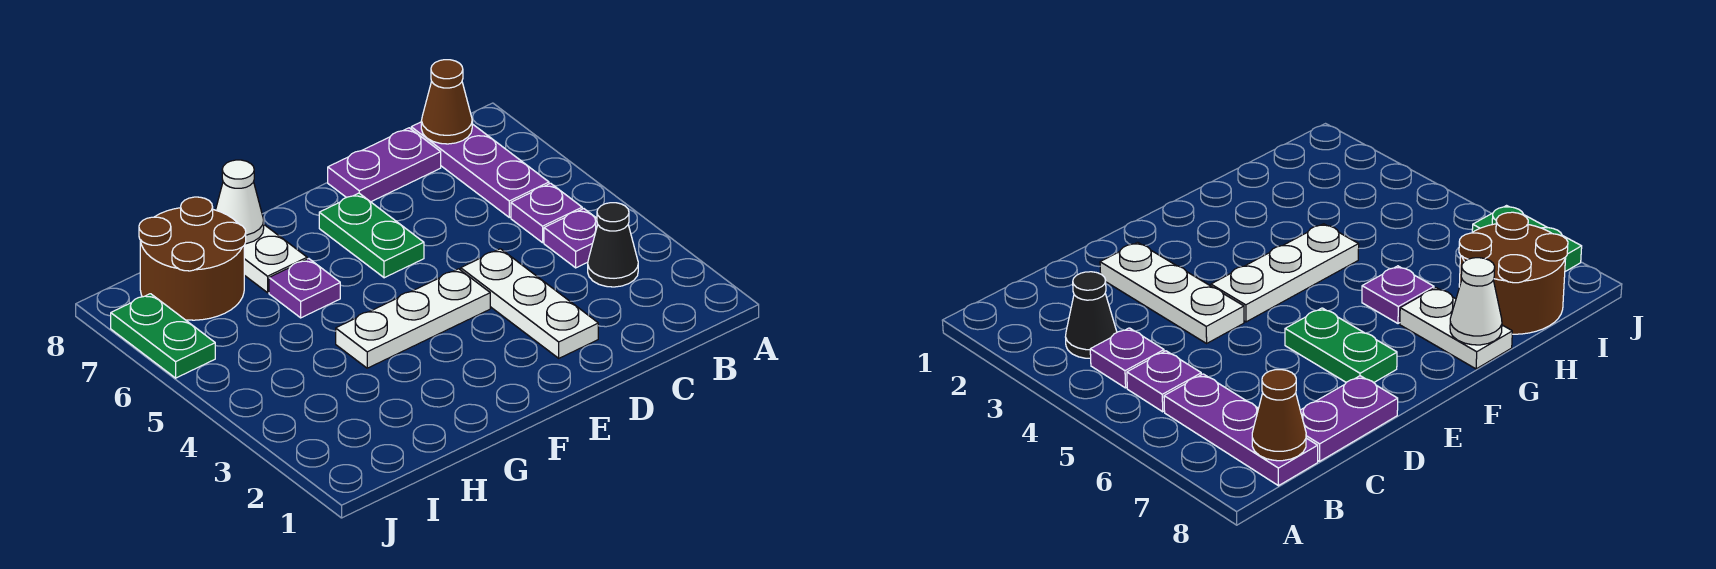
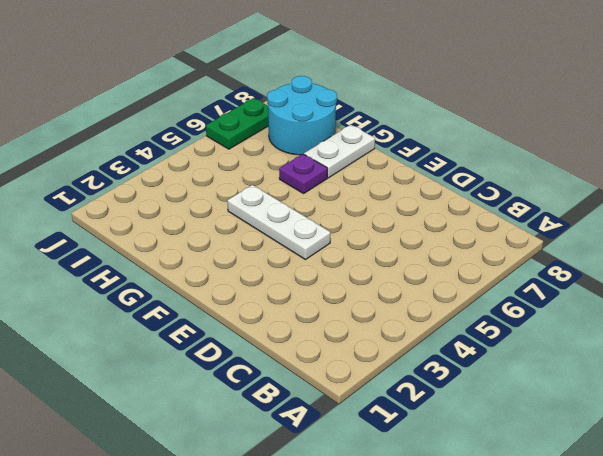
cyan round brick H7:I8 level 1 -> brown round brick H7:I8 level 1
none -> black cone B3 level 1
none -> purple plate B4 level 1
none -> purple plate B5 level 1

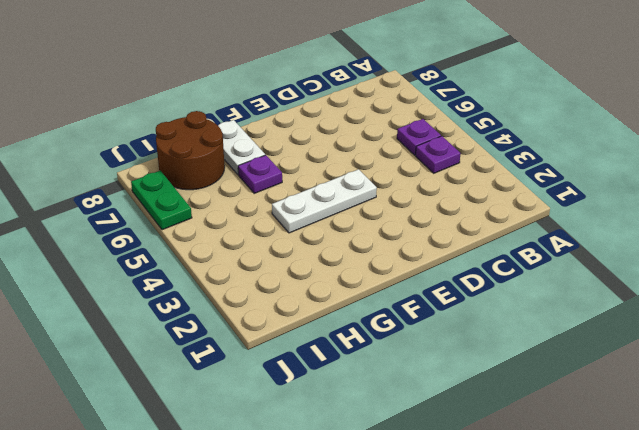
none -> black cone B3 level 1
none -> purple plate B6:B8 level 1
none -> purple plate C8:D8 level 1

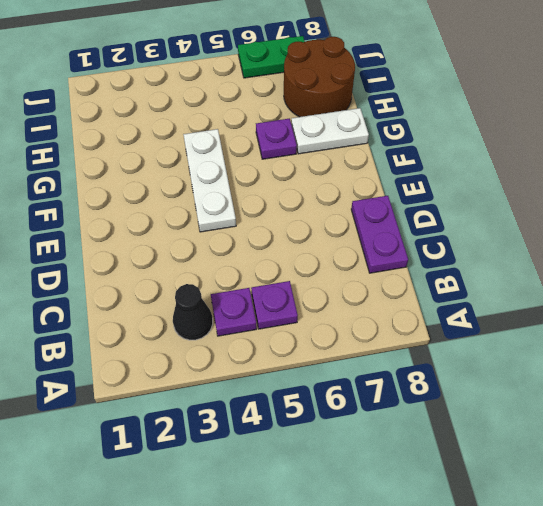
none -> purple plate B6:B8 level 1
none -> white plate D2:D4 level 1
none -> green plate E6:E7 level 1

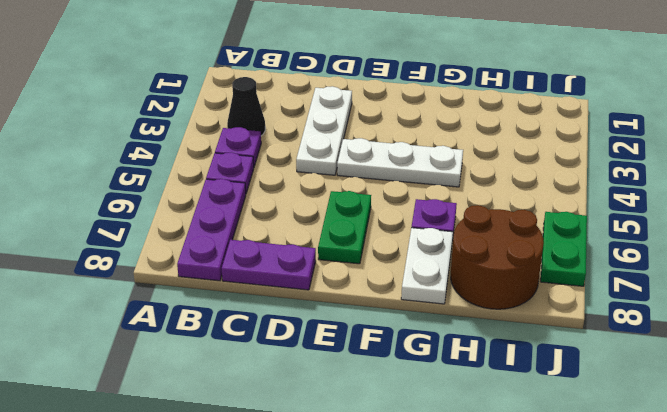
none -> brown cone B8 level 2
none -> white cone G8 level 2

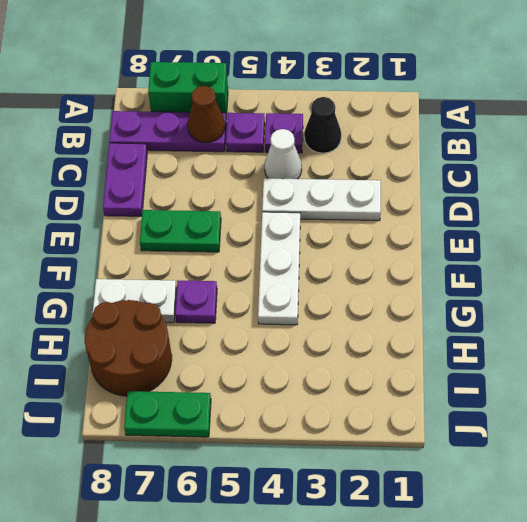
green brick A6:A7 level 1 -> none
brown cone B6 level 2 -> brown cone B8 level 2
white cone C4 level 1 -> white cone G8 level 2

